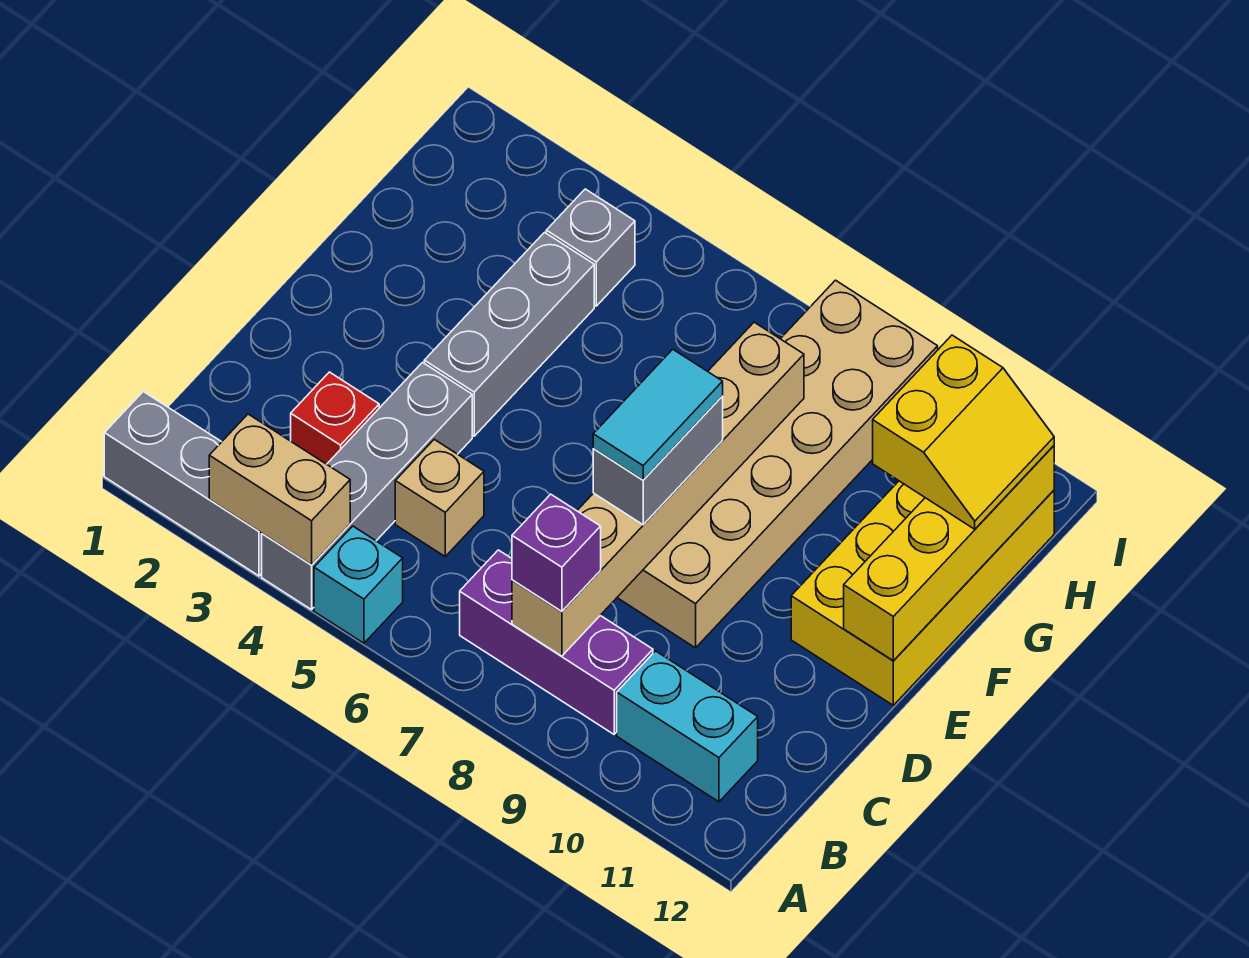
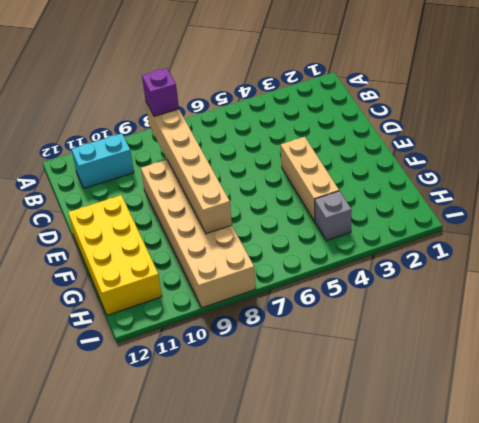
tan brick E4:G4 level 1 -> grey brick E4:G4 level 1
none -> grey brick A1:A3 level 1
none -> grey brick A4:D4 level 1
none -> cyan brick A5 level 1

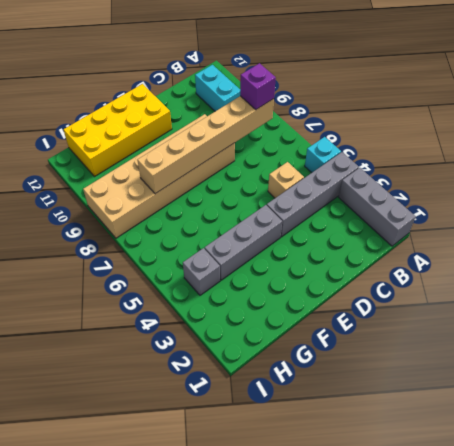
none -> purple brick B7:B9 level 1
none -> red brick C3 level 1
none -> tan brick A3:A4 level 2

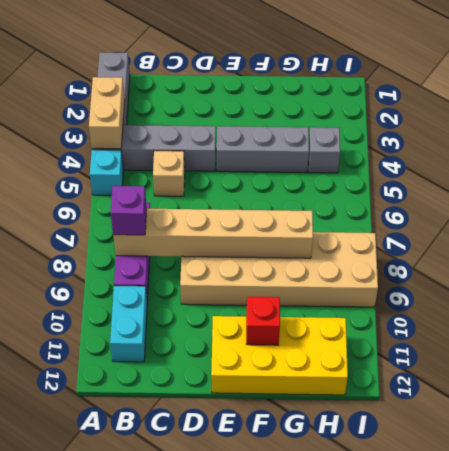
red brick F11 level 2 -> red brick C3 level 1
none -> yellow brick E12:H12 level 2
none -> grey brick D8:E8 level 3
none -> yellow slope G11:H12 level 3 top 11

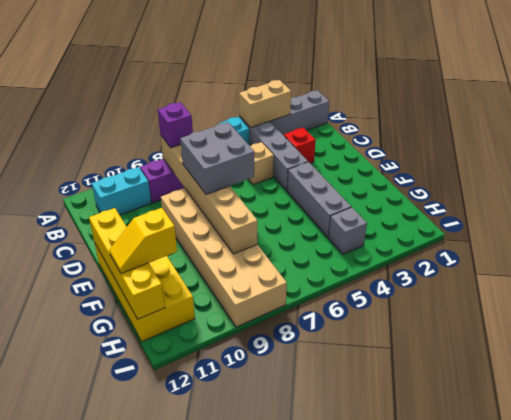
grey brick D7:E8 level 3 -> grey brick D8:E8 level 3
yellow slope G11:G12 level 3 top 11 -> yellow slope G11:H12 level 3 top 11
none -> cyan tile D8:E8 level 4

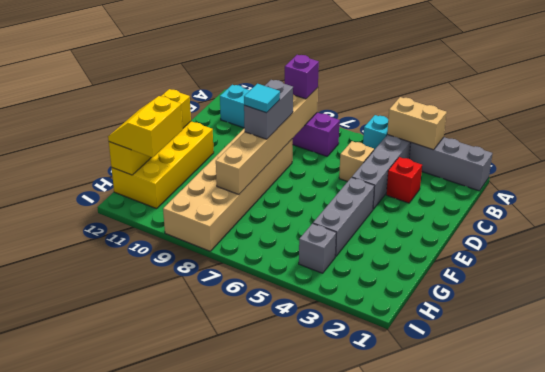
cyan tile E8 level 4 -> cyan tile D8:E8 level 4

